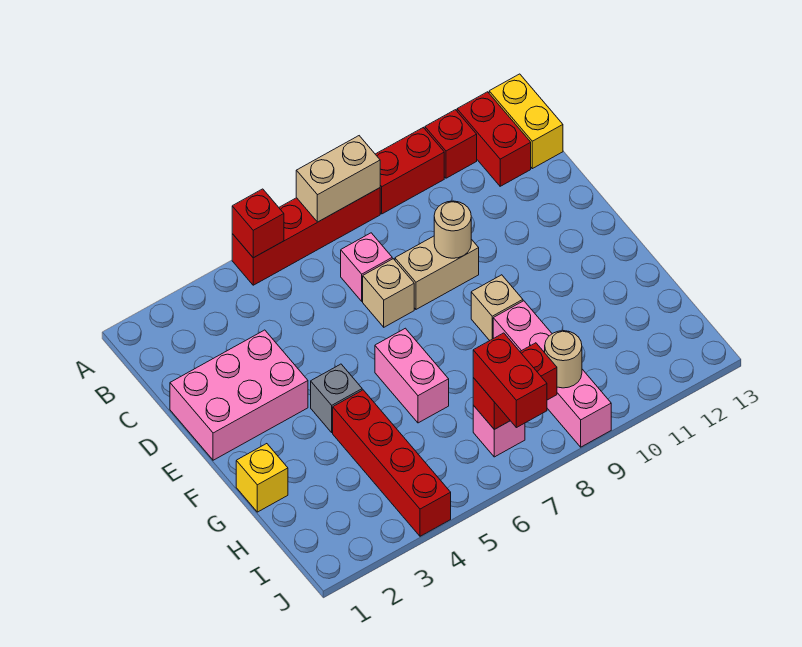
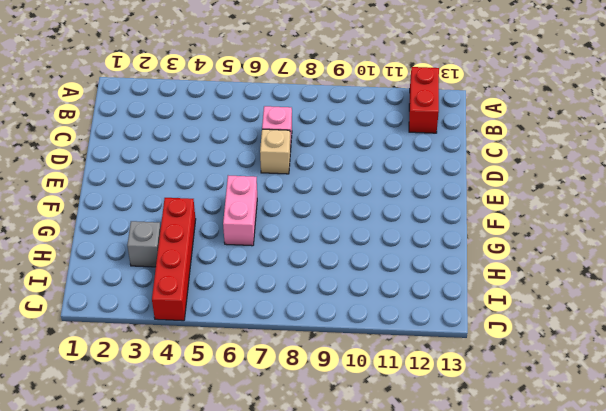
grey brick H3 level 1 -> grey brick F4 level 1
none -> red brick A5:A8 level 1
none -> red brick A9:A10 level 1
none -> red brick A11 level 1

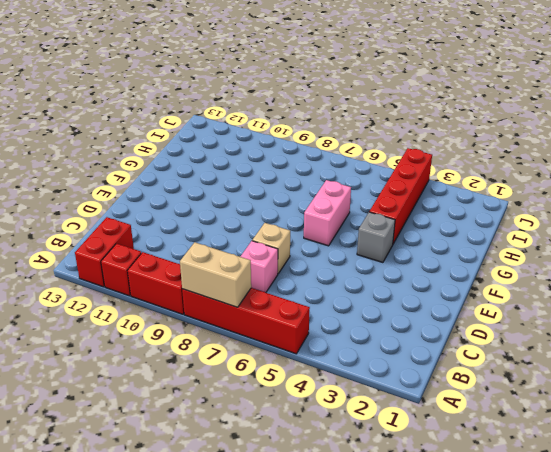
none -> yellow brick A13:B13 level 1
none -> pink brick D1:E3 level 1
none -> tan brick D8:D9 level 1

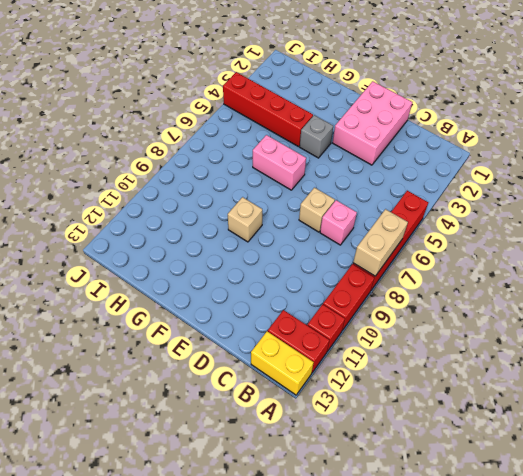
none -> tan brick D8:D9 level 1
none -> yellow brick G1 level 1
none -> pink brick G9:J9 level 1

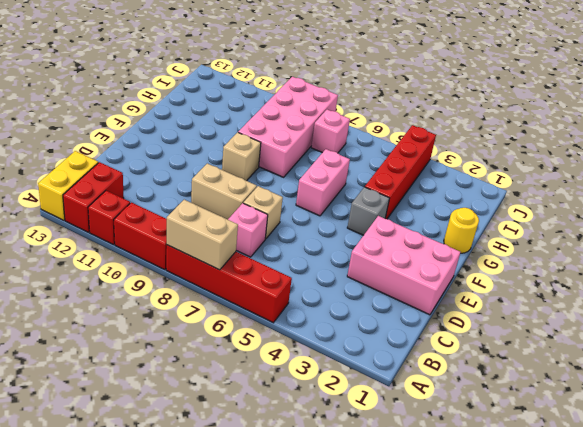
yellow round brick G1 level 1 -> yellow brick G1 level 1
pink brick G8:J9 level 1 -> pink brick G9:J9 level 1
none -> red brick A5 level 2
none -> tan round brick D9 level 2
none -> red brick I7:I8 level 2

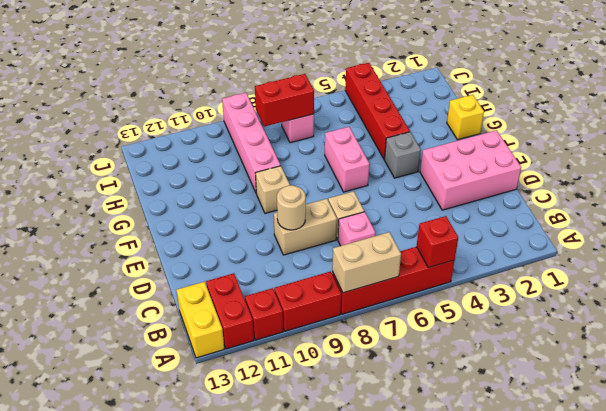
none -> tan round brick I9 level 2
none -> red brick I7:J7 level 3

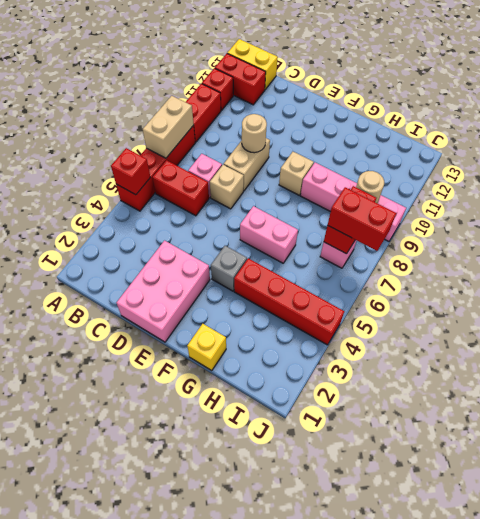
red brick B6:C6 level 1 -> none

